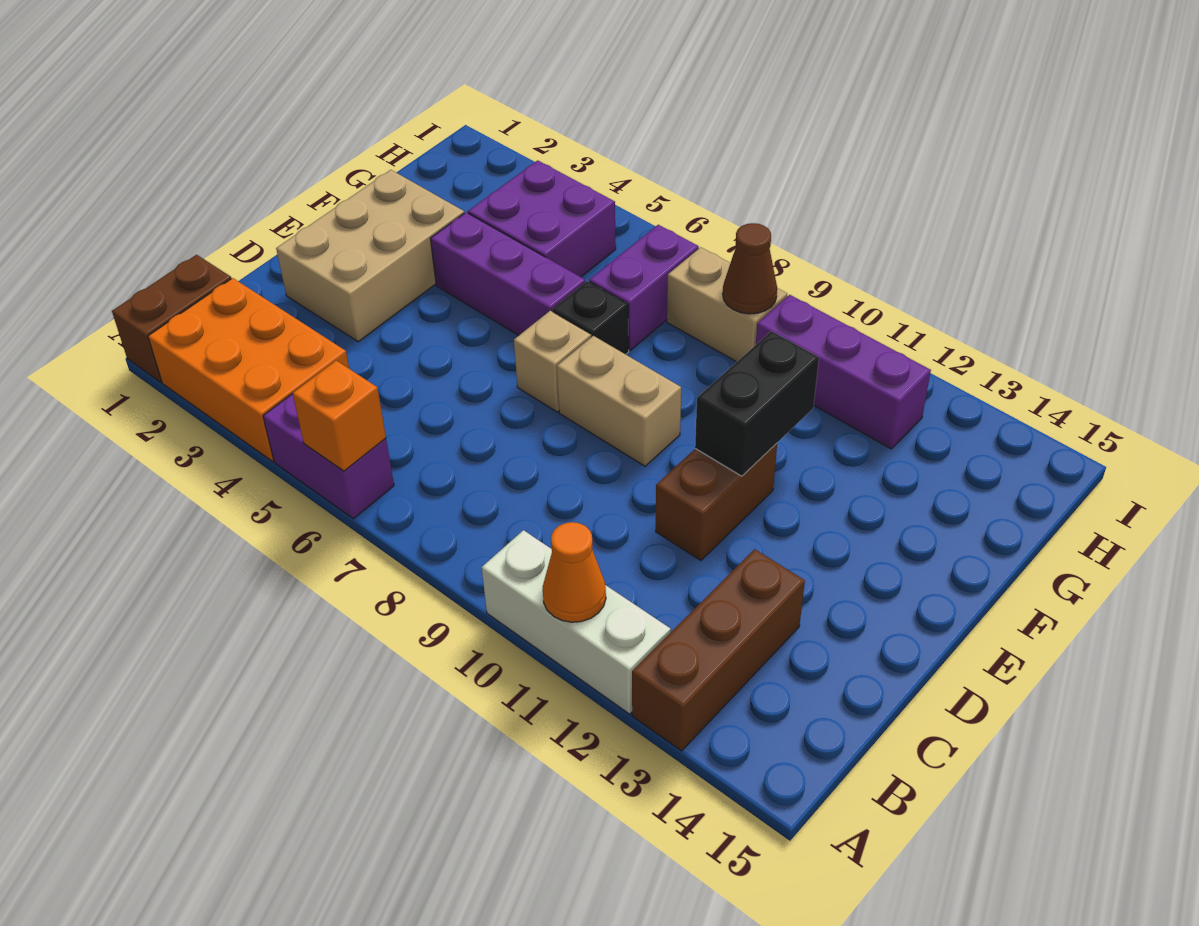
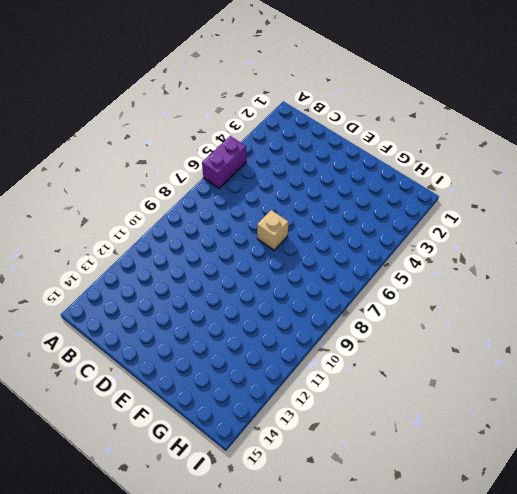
none -> brown brick A1:B1 level 1
none -> orange brick A2:B4 level 1
none -> white brick A10:A12 level 1

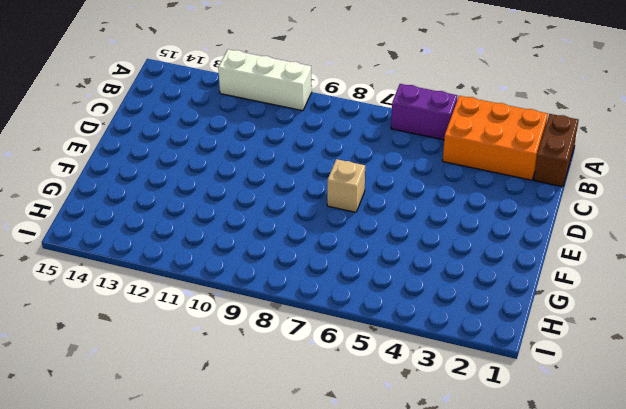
none -> brown brick A13:C13 level 1
none -> tan brick D2:F3 level 1
none -> brown brick D11:E11 level 1

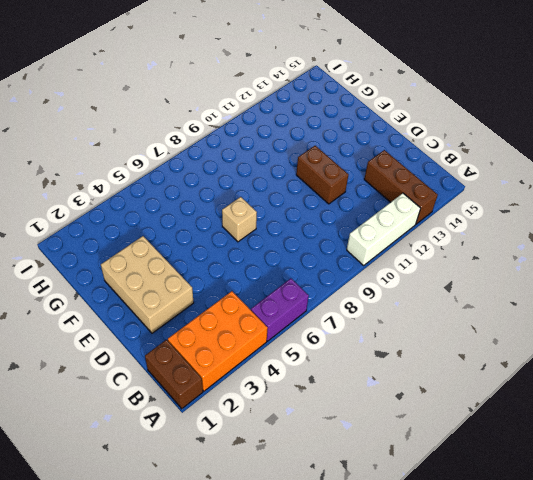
none -> tan brick E8:E9 level 1
none -> purple brick F4:F6 level 1
none -> black brick F7 level 1

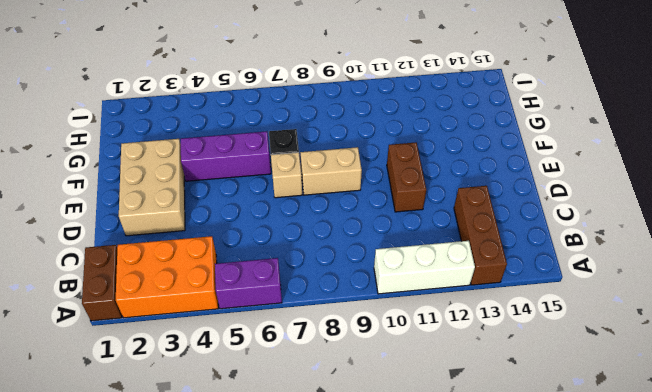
none -> purple brick G4:H5 level 1
none -> purple brick G7:H7 level 1
none -> tan brick H8:H9 level 1

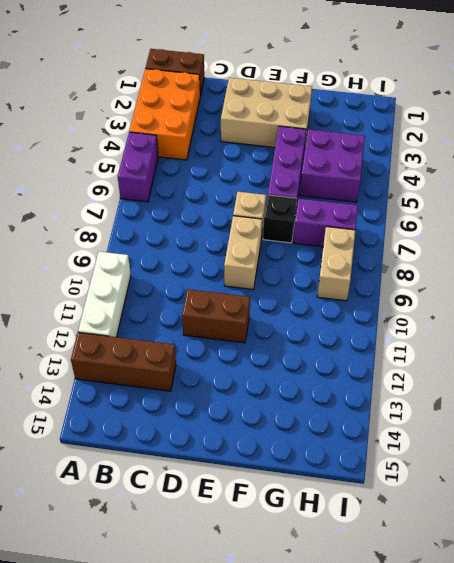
none -> purple brick H10:H12 level 1
none -> orange brick A6 level 2
none -> orange cone A11 level 2

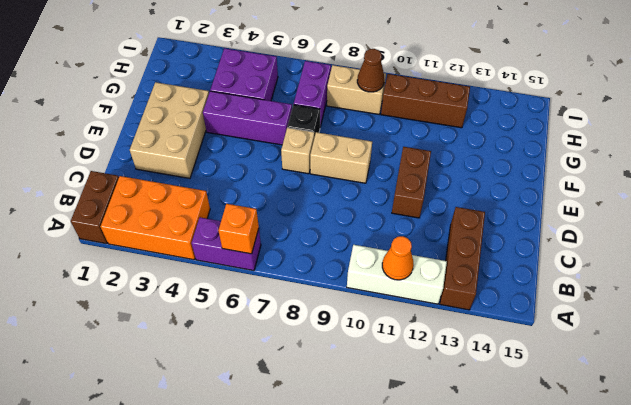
brown brick H10:H12 level 1 -> purple brick H10:H12 level 1
none -> black brick E11:F11 level 2

